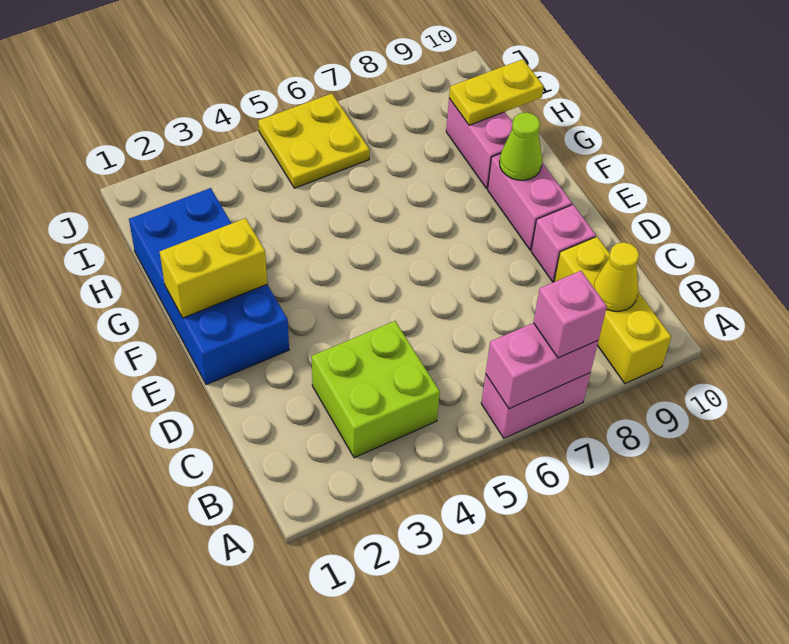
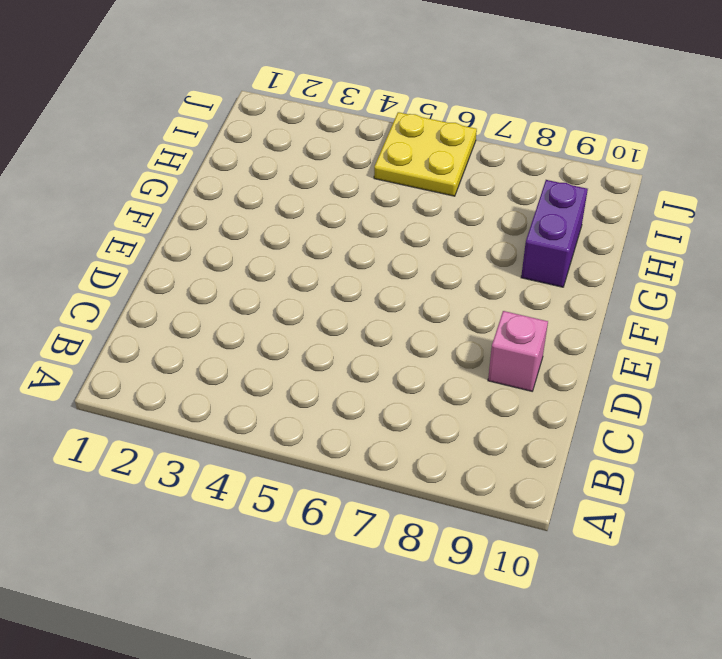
purple brick G9:H9 level 1 -> pink brick G9:H9 level 1
none -> pink brick A6:A7 level 1
none -> yellow brick A9:C9 level 1
none -> lime brick B3:C4 level 1

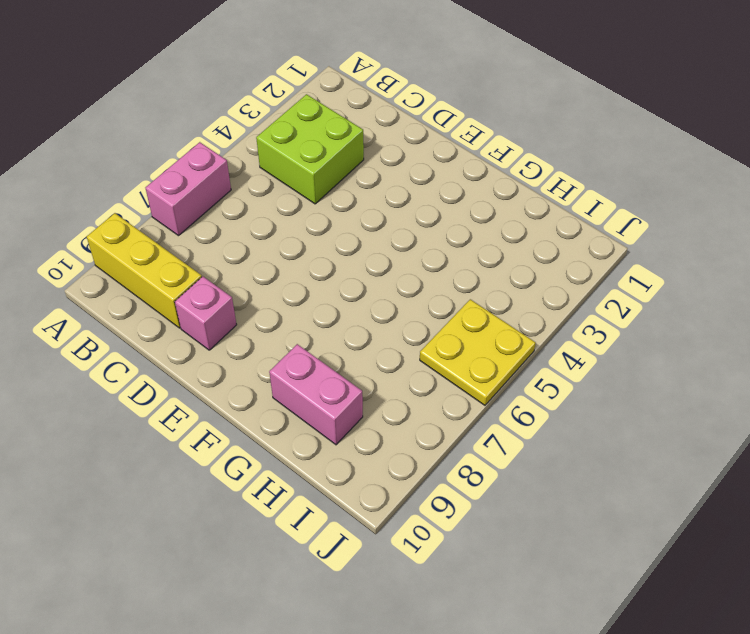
none -> blue brick E1:H2 level 1
none -> pink brick E9:F9 level 1
none -> pink brick A6:A7 level 2

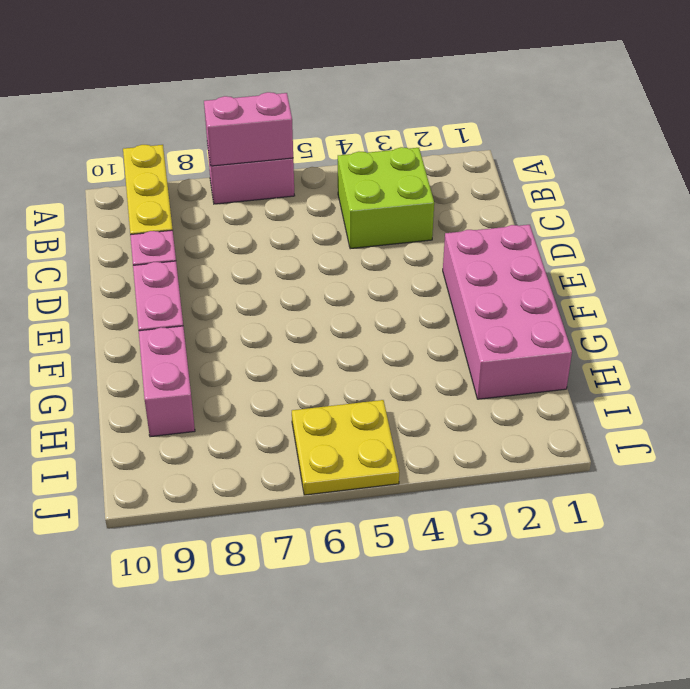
pink brick E1:H2 level 1 -> blue brick E1:H2 level 1
none -> yellow cone B9 level 2
none -> yellow brick F1:F2 level 2
none -> lime cone F9 level 2

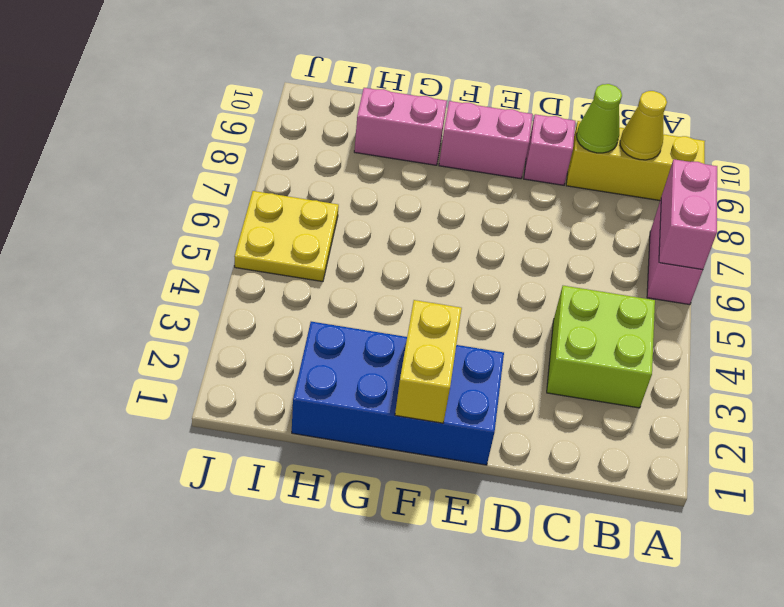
lime cone C9 level 2 -> lime cone F9 level 2
none -> yellow plate H9:H10 level 2
none -> pink brick A7 level 3

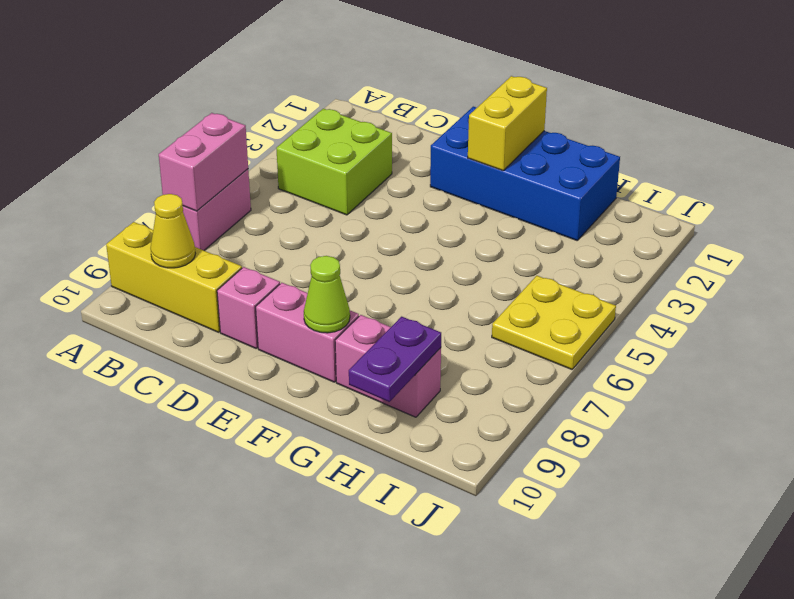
purple plate H9:H10 level 2 -> yellow plate H9:H10 level 2
none -> pink brick A7 level 3

